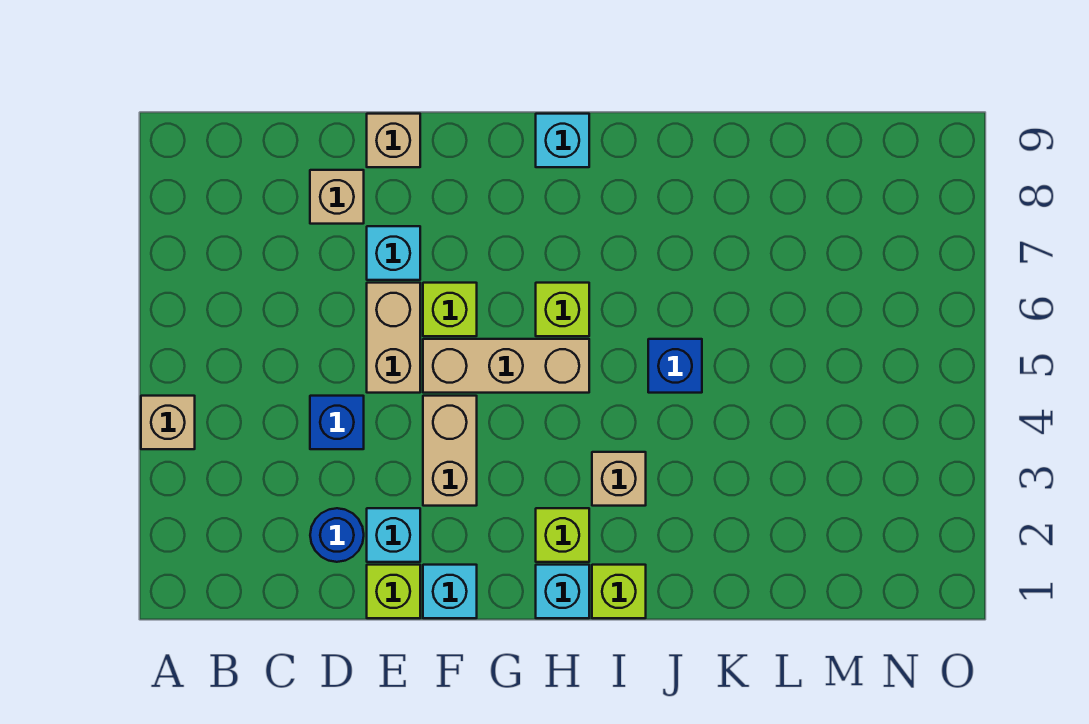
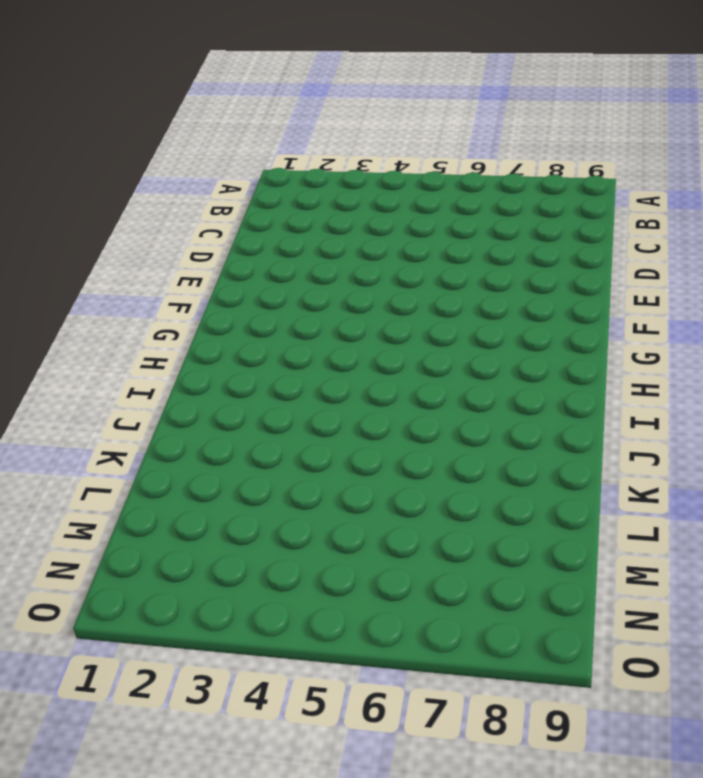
none -> tan brick A4 level 1
none -> blue round brick D2 level 1
none -> blue brick D4 level 1

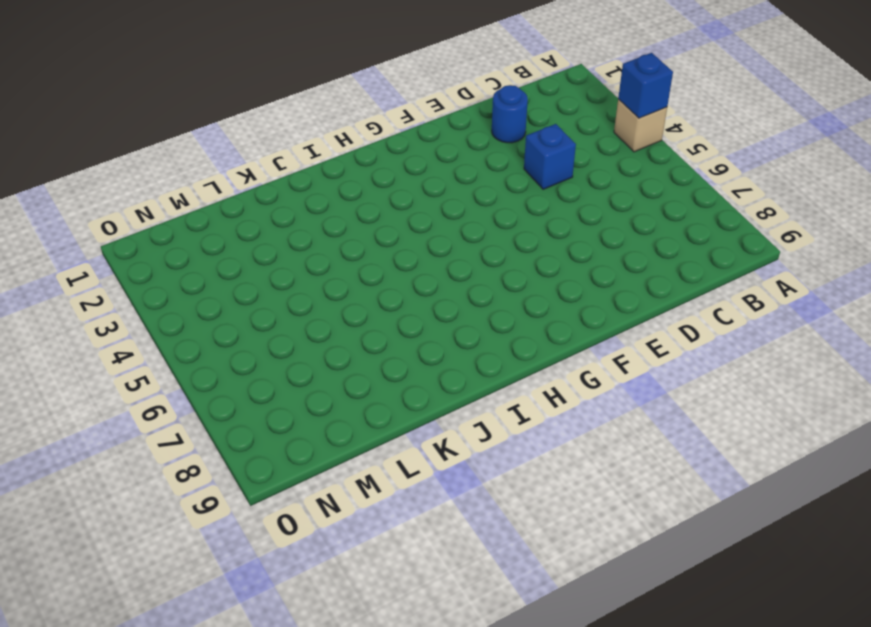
blue brick A4 level 2 -> blue brick J5 level 1
none -> tan brick D8 level 1
none -> lime brick E1 level 1
none -> cyan brick E2 level 1

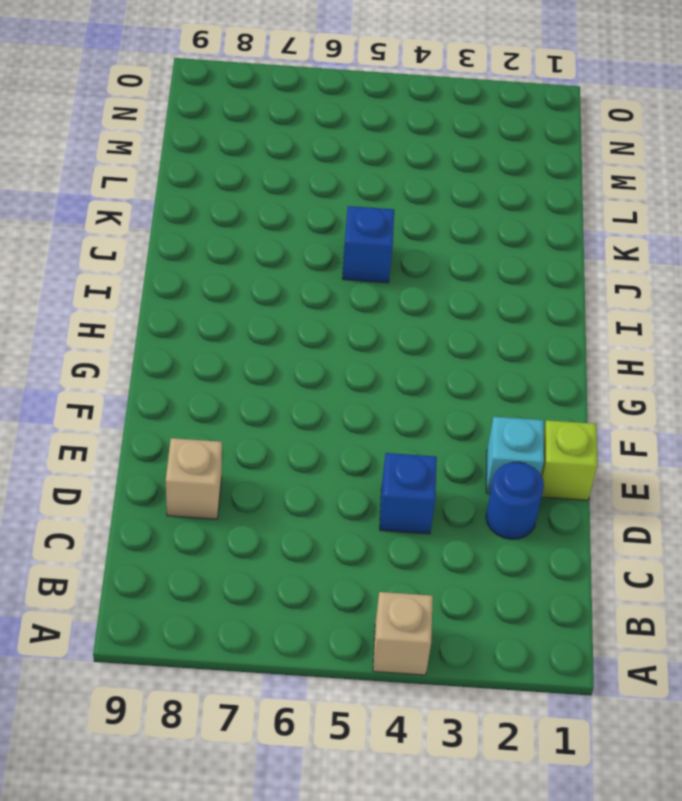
none -> tan brick E5:E6 level 1
none -> cyan brick E7 level 1
none -> tan brick E9 level 1

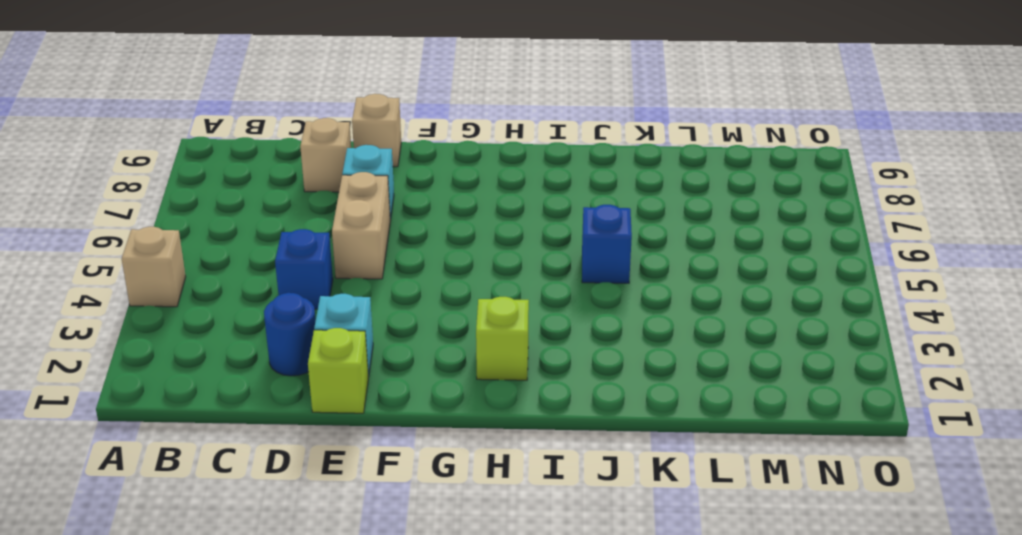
none -> cyan brick F1 level 1
none -> tan brick F3:F4 level 1
none -> tan brick F5:H5 level 1

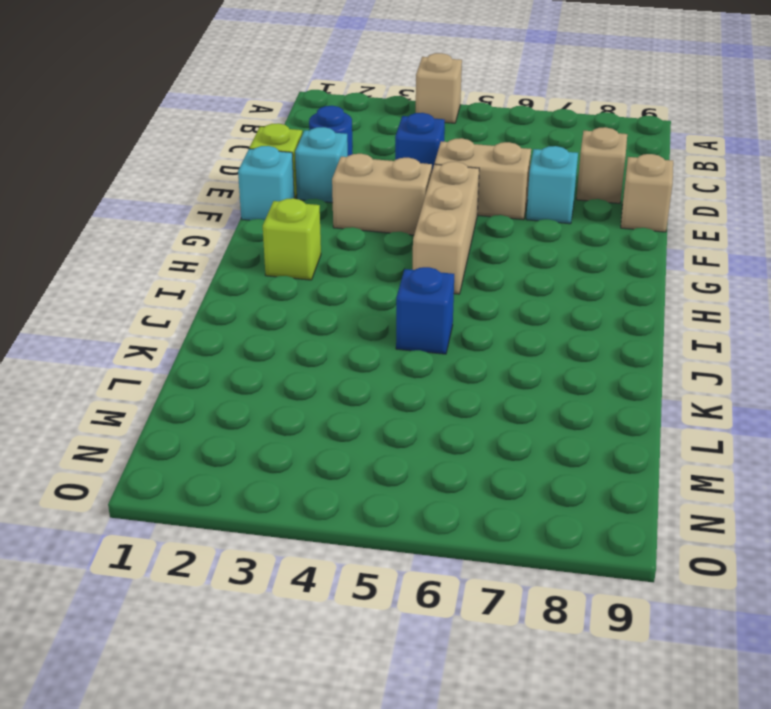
none -> lime brick F6 level 1
none -> cyan brick H1 level 1
none -> lime brick H6 level 1

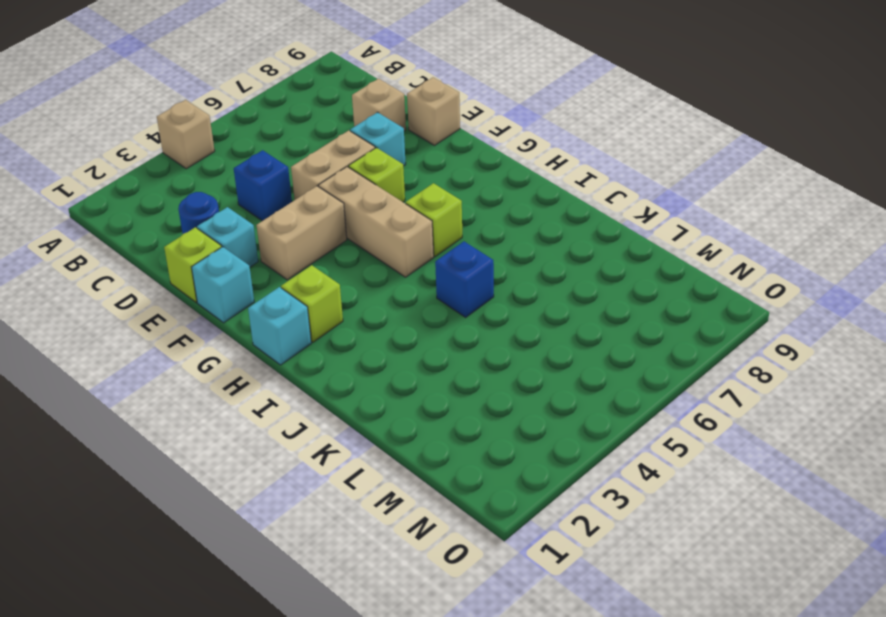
none -> cyan brick H9 level 1
none -> lime brick I1 level 1
none -> tan brick I3 level 1

